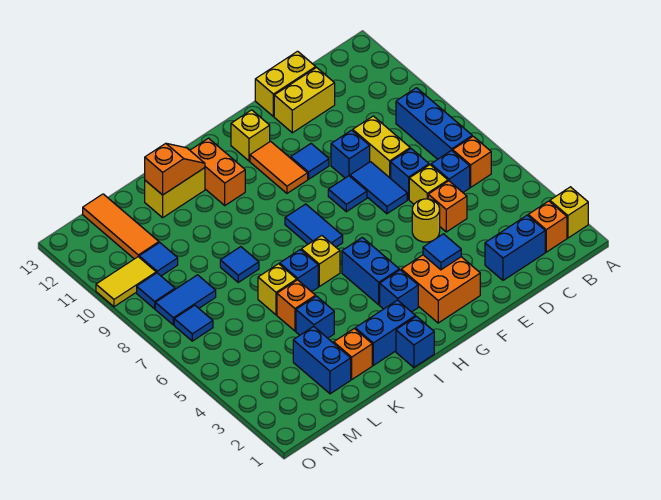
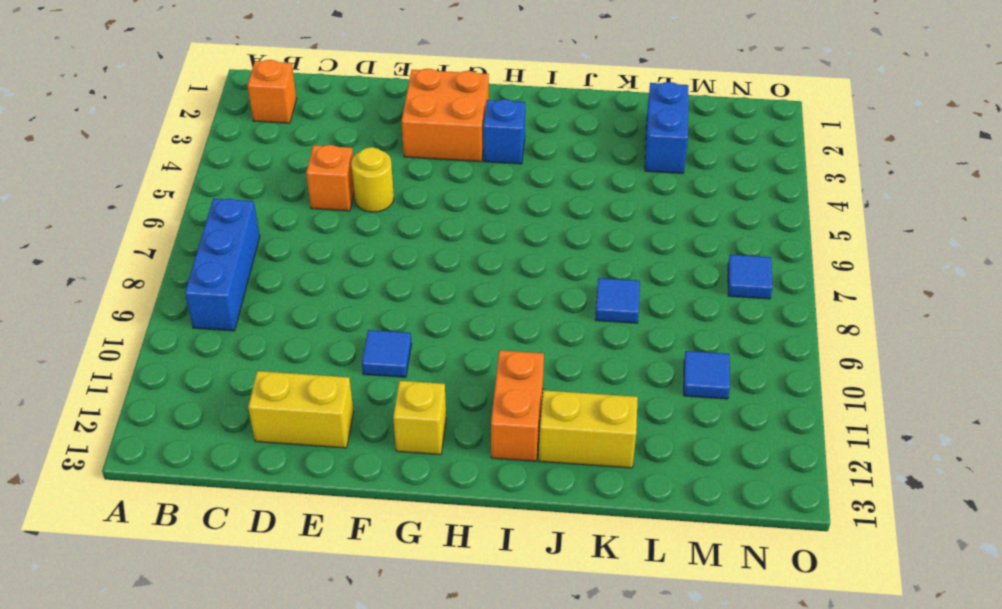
none -> yellow brick A2 level 1
none -> orange brick B6 level 1
none -> blue brick C2:D2 level 1
none -> blue brick C6 level 1

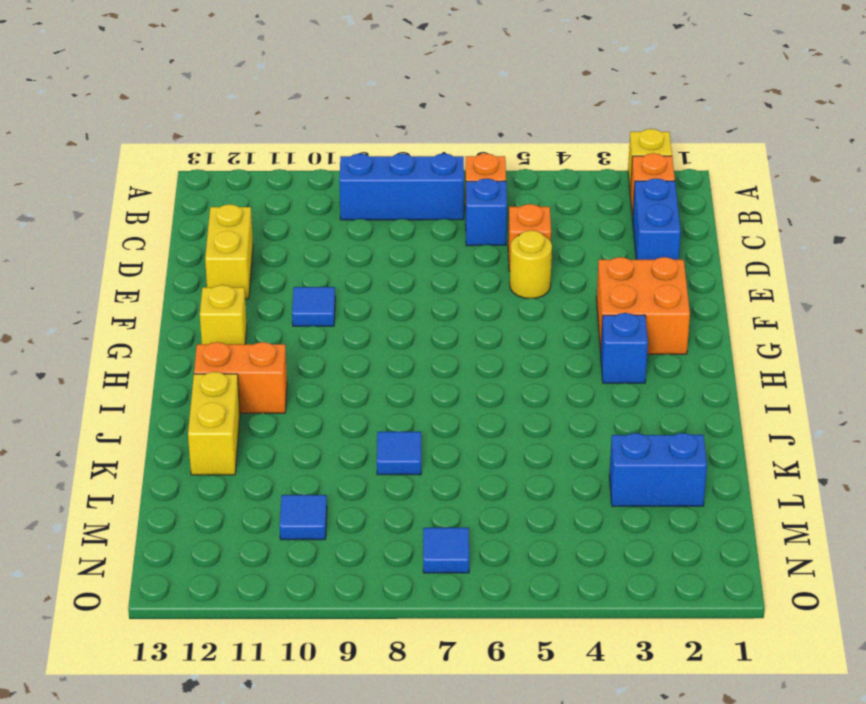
none -> yellow brick D6 level 1
none -> blue brick D7 level 1
none -> yellow brick D8:D9 level 1
none -> yellow brick D13:E13 level 1

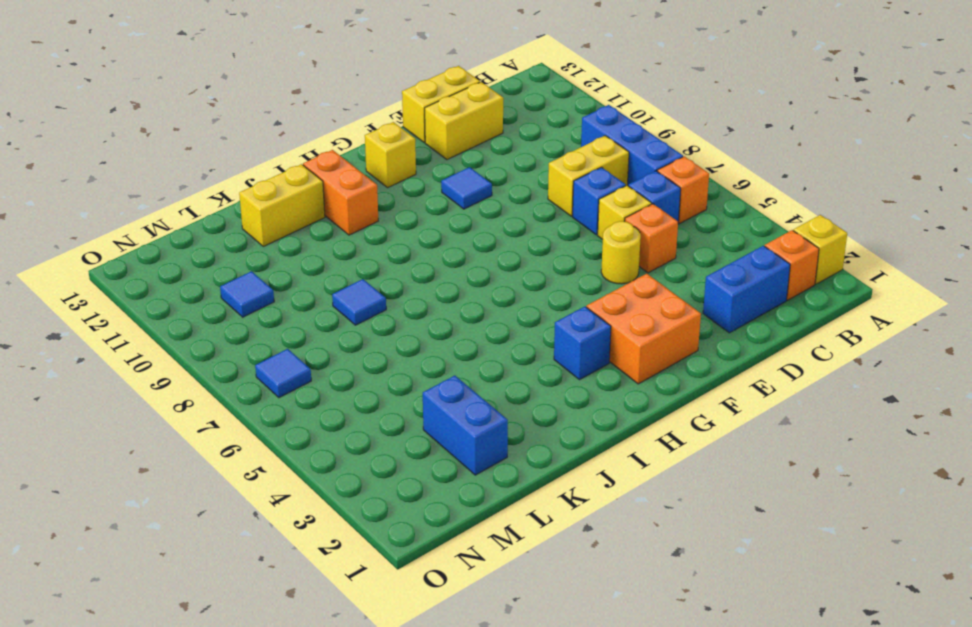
yellow brick C8:D8 level 1 -> yellow brick D8:D9 level 1
none -> blue tile E7:E8 level 1
none -> blue brick E9 level 1
none -> blue tile F8 level 1
none -> orange tile G10:G11 level 1

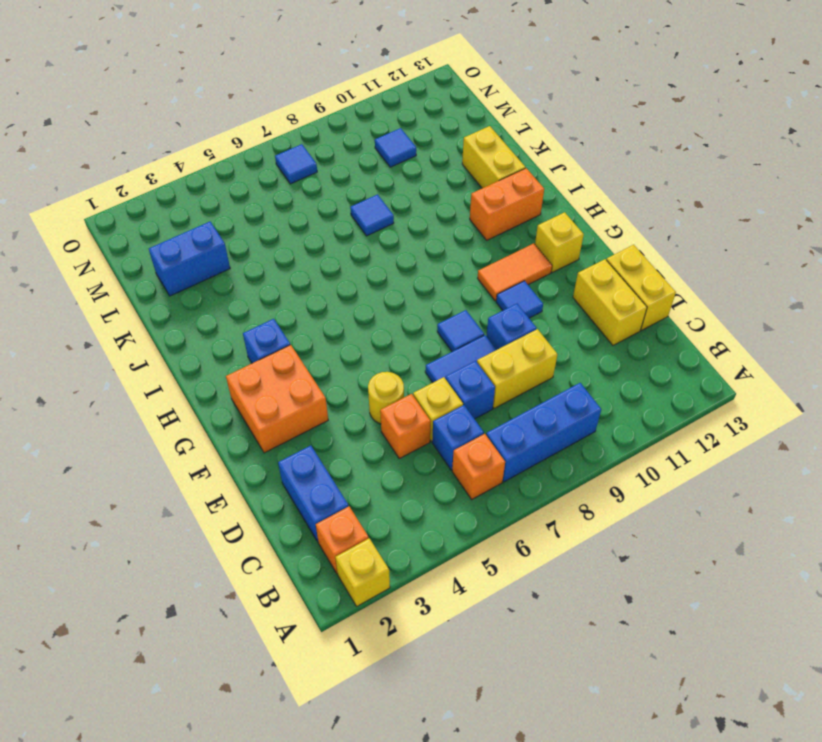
none -> blue brick H4:H5 level 1
none -> blue tile H7:H8 level 1
none -> blue brick I1 level 1
none -> blue brick I2:J2 level 1

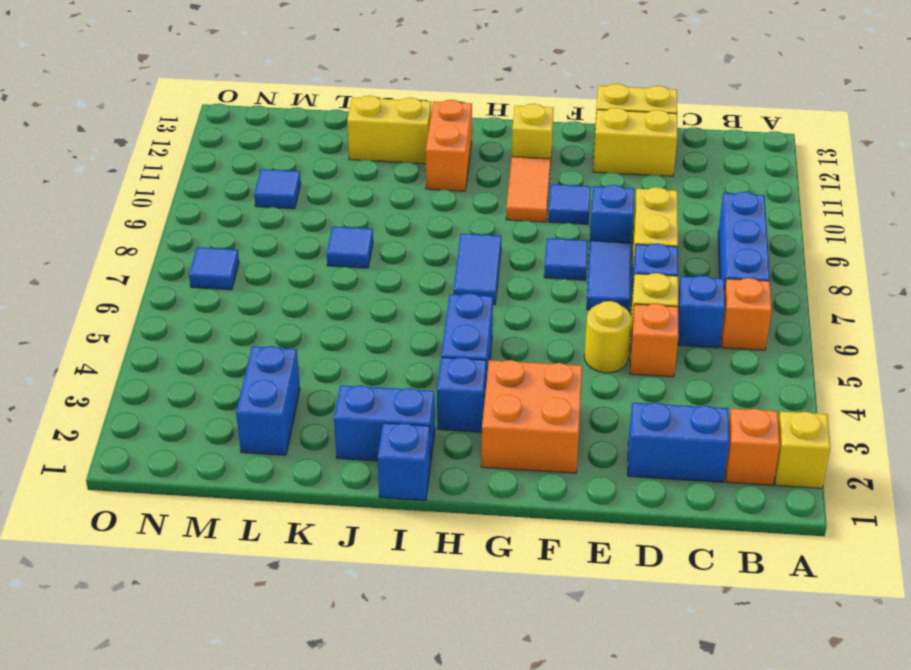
none -> yellow brick I6 level 1
none -> blue brick J6 level 1
none -> orange brick K2 level 1
none -> blue brick K4 level 1

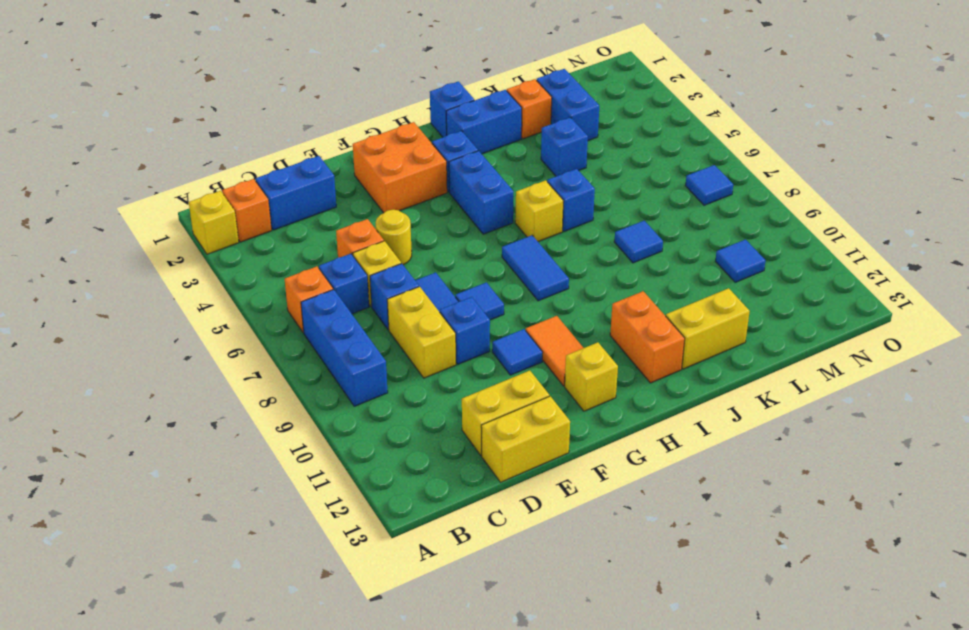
none -> orange brick K5 level 1
none -> yellow brick K6 level 1
none -> blue tile M8:N8 level 1
none -> orange tile M11:M13 level 1

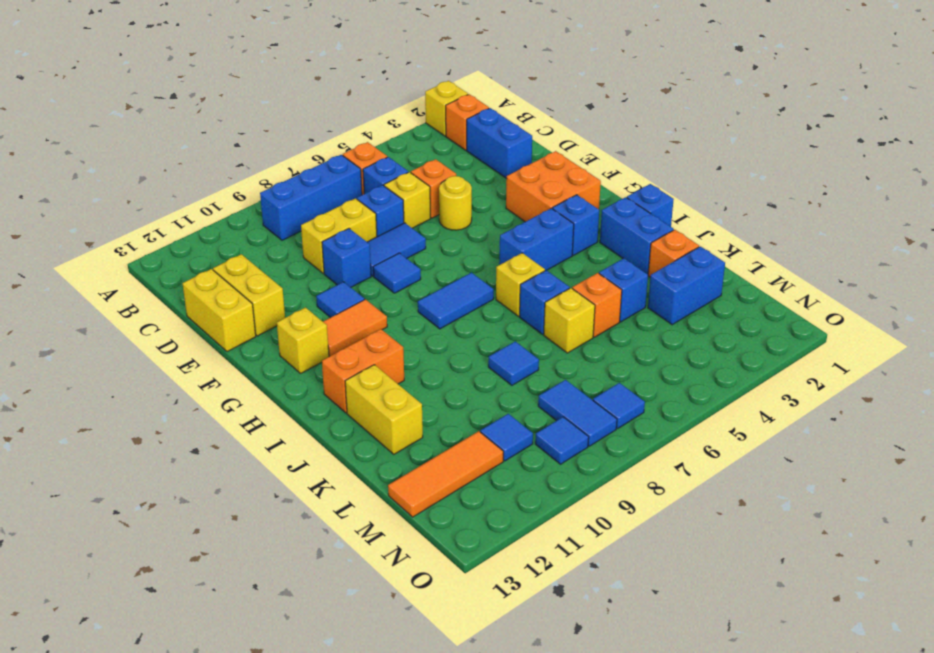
none -> yellow tile N10:O10 level 1
none -> blue tile F3 level 2
none -> orange slope J12:K12 level 2 top K

